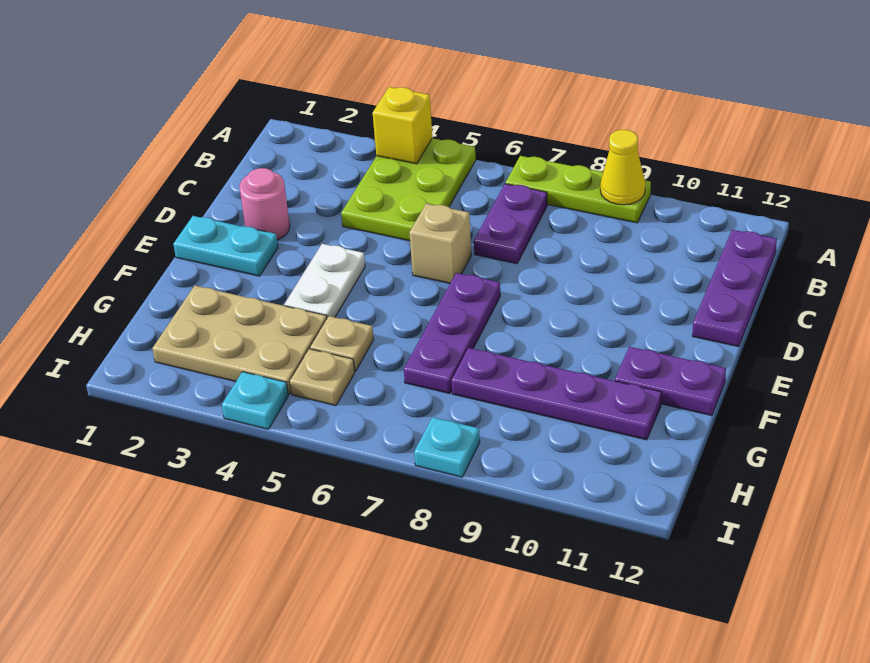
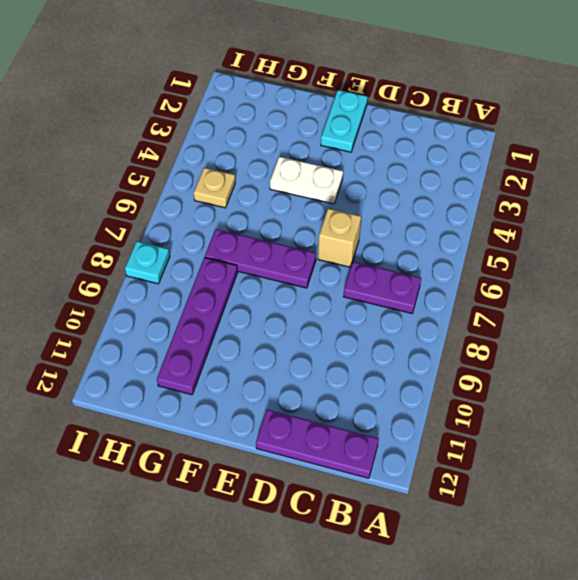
none -> lime plate A4:C5 level 1
none -> lime plate A7:A9 level 1
none -> pink round brick D2 level 1

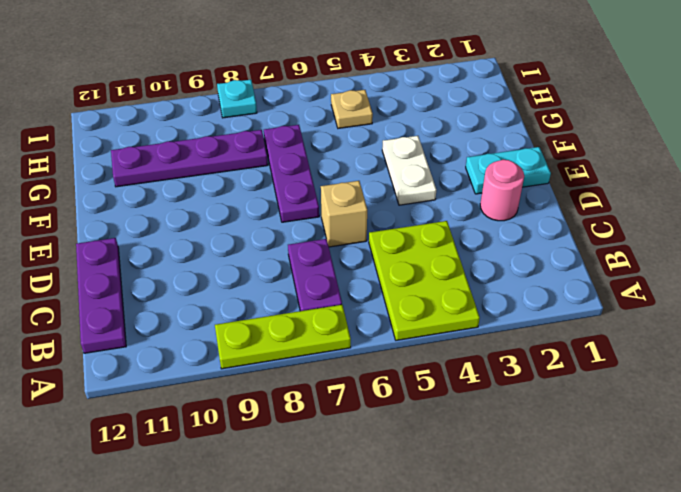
none -> purple plate F11:F12 level 1
none -> tan plate G2:H4 level 1
none -> tan plate G5 level 1

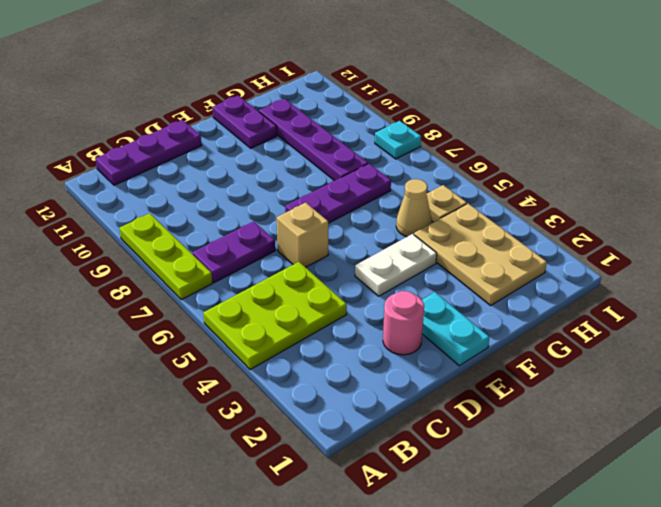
tan cone G5 level 1 -> tan plate G5 level 1
none -> cyan plate I4 level 1
none -> yellow brick A4 level 2
none -> yellow cone A9 level 2

